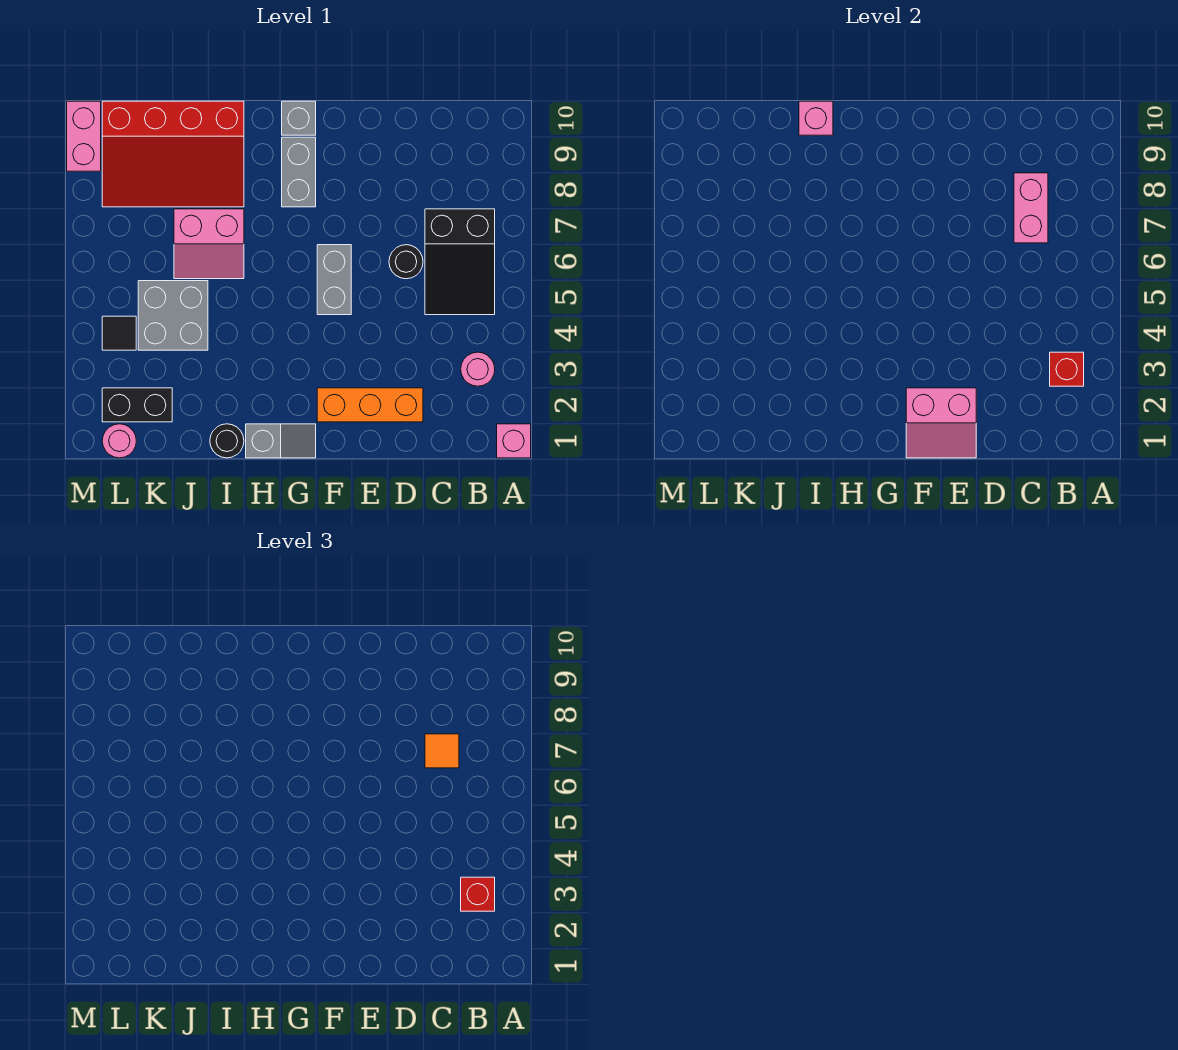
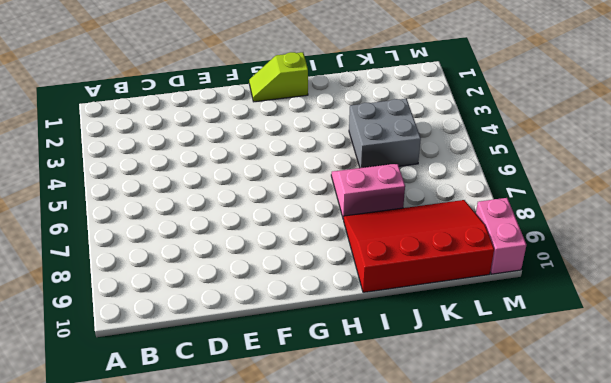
lime slope G1:H1 level 1 top H -> grey slope G1:H1 level 1 top H
none -> pink brick A1 level 1
none -> pink round brick B3 level 1
none -> black slope B5:C7 level 1 top 7

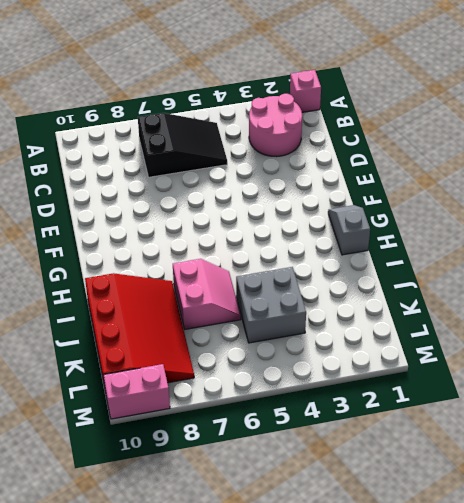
pink round brick B2:C3 level 1 -> pink round brick B3 level 1
none -> orange brick D2:F2 level 1
none -> black round brick D6 level 1
none -> grey brick F5:F6 level 1

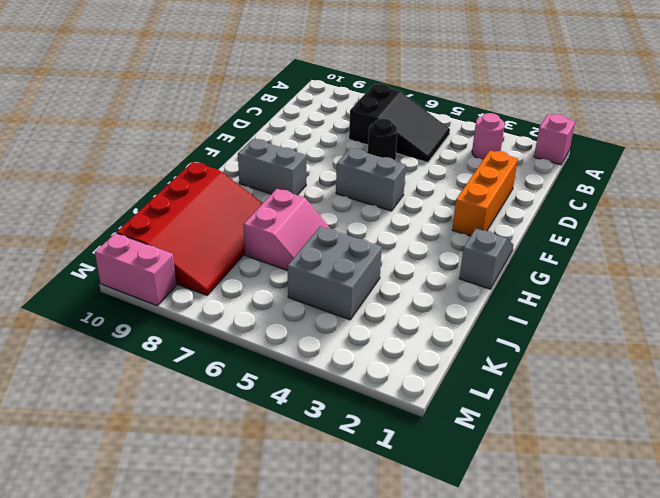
none -> grey brick G10 level 1
none -> black round brick I1 level 1
none -> black brick K2:L2 level 1

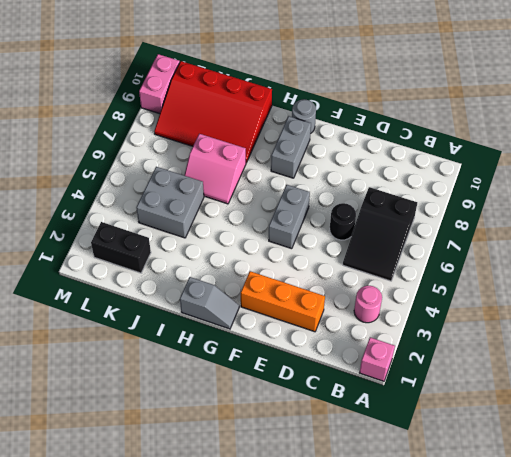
grey round brick G10 level 1 -> grey brick G10 level 1
none -> black round brick I1 level 1
none -> pink round brick L1 level 1
none -> black tile L4 level 1

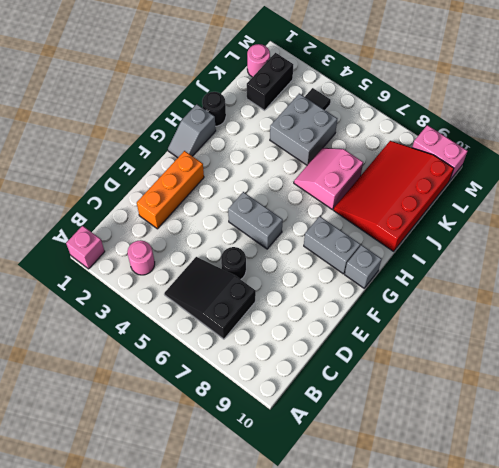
none -> red brick B3 level 2
none -> pink brick C7:C8 level 2
none -> pink slope E1:F2 level 2 top 2

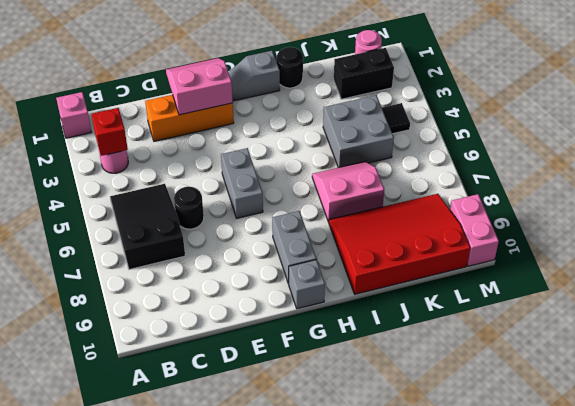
none -> pink brick C7:C8 level 2
none -> pink brick I10 level 2
none -> red brick B3 level 3

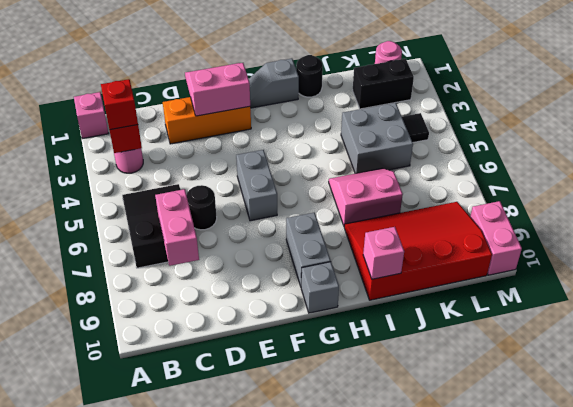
none -> orange tile C7 level 3

